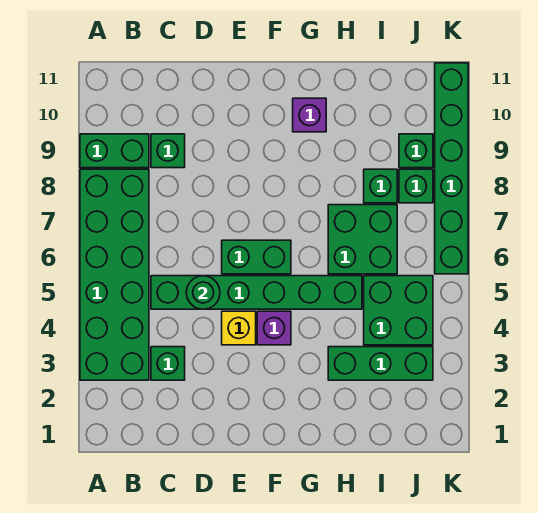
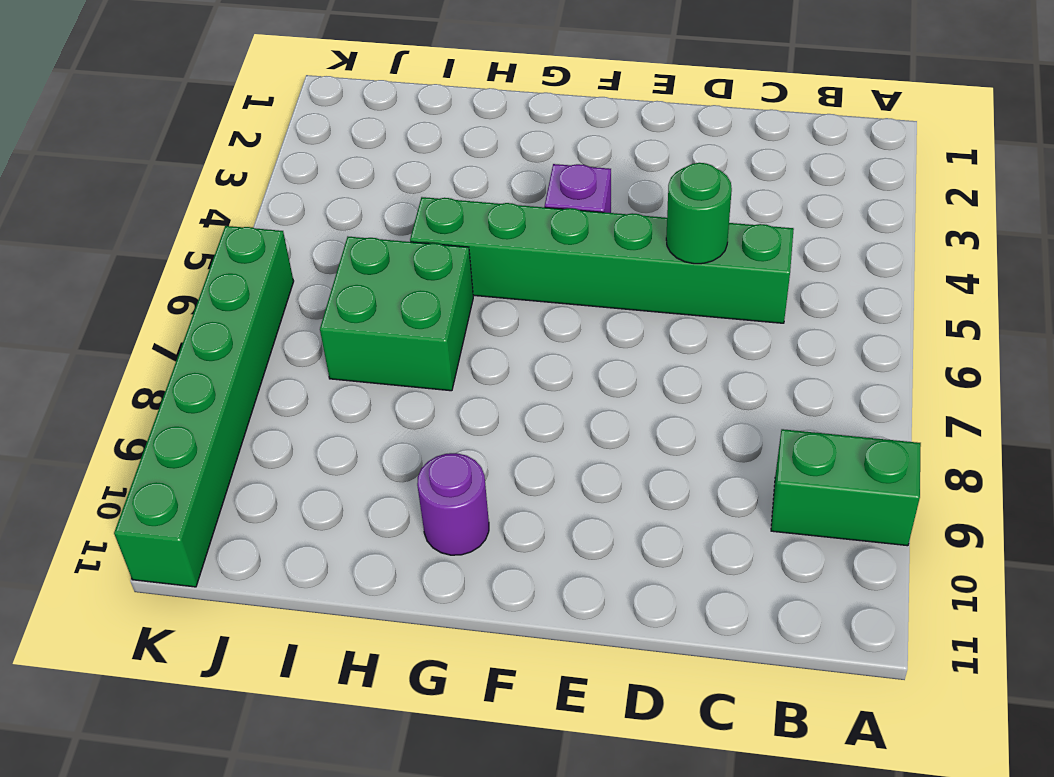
purple round brick G10 level 1 -> purple brick G10 level 1
none -> green brick A3:B8 level 1
none -> green brick C3 level 1
none -> green brick C9 level 1

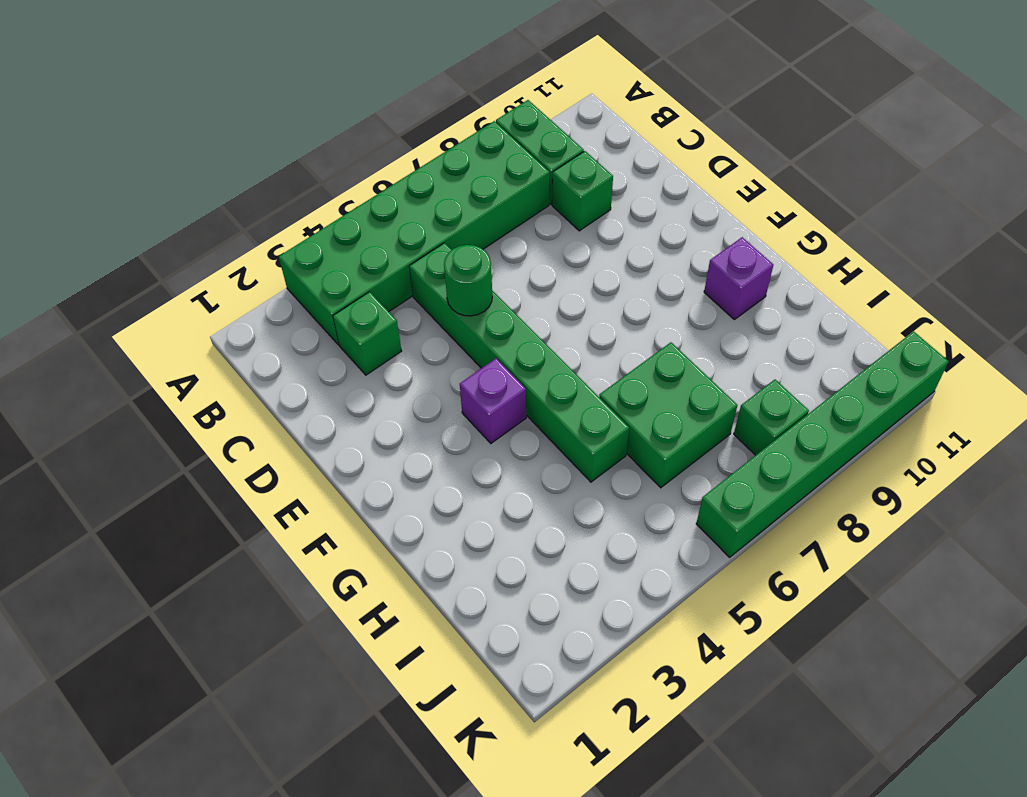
none -> yellow brick E4 level 1
none -> green brick E6:F6 level 1
none -> green brick H3:J3 level 1

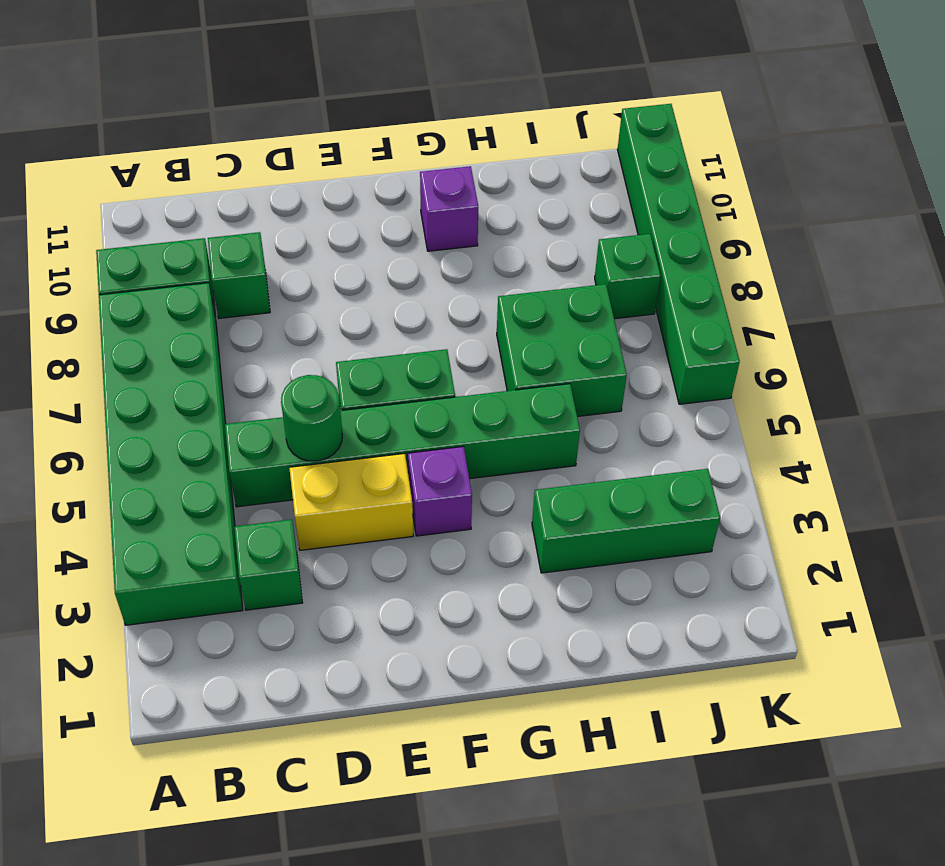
yellow brick D4:E4 level 1 -> yellow brick E4 level 1
none -> green brick I4:J5 level 1
none -> green brick I8 level 1
none -> green brick J9 level 1

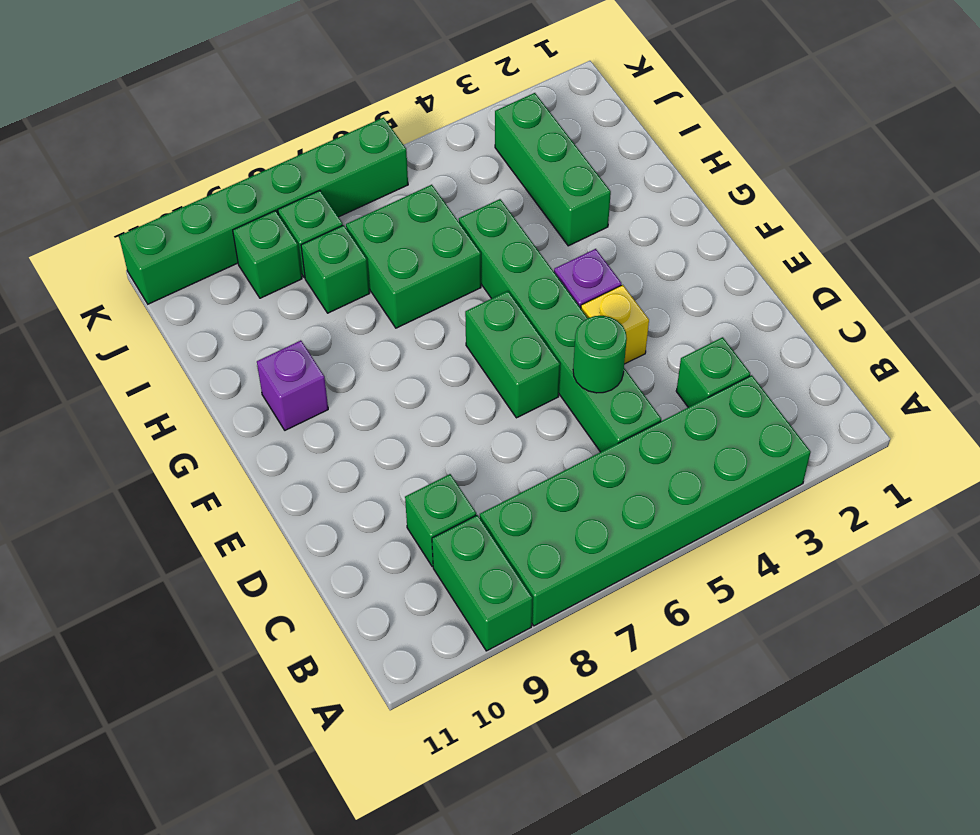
none -> green brick I4:J5 level 1

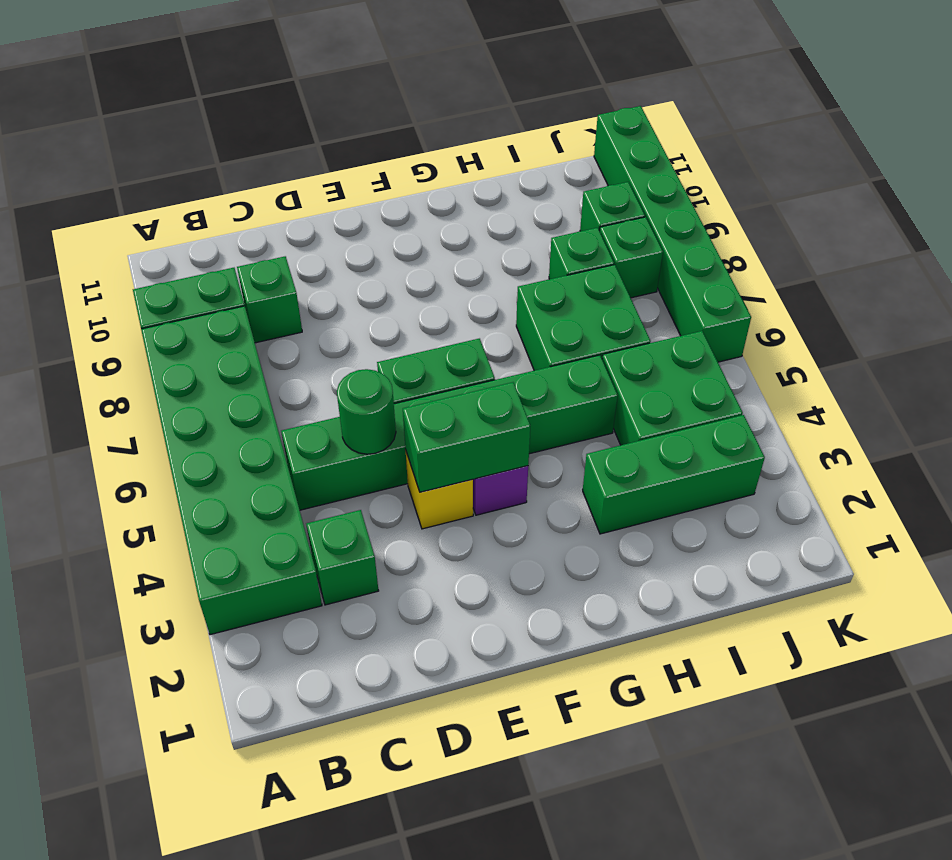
green brick E4:F4 level 2 -> none
none -> purple brick G10 level 1

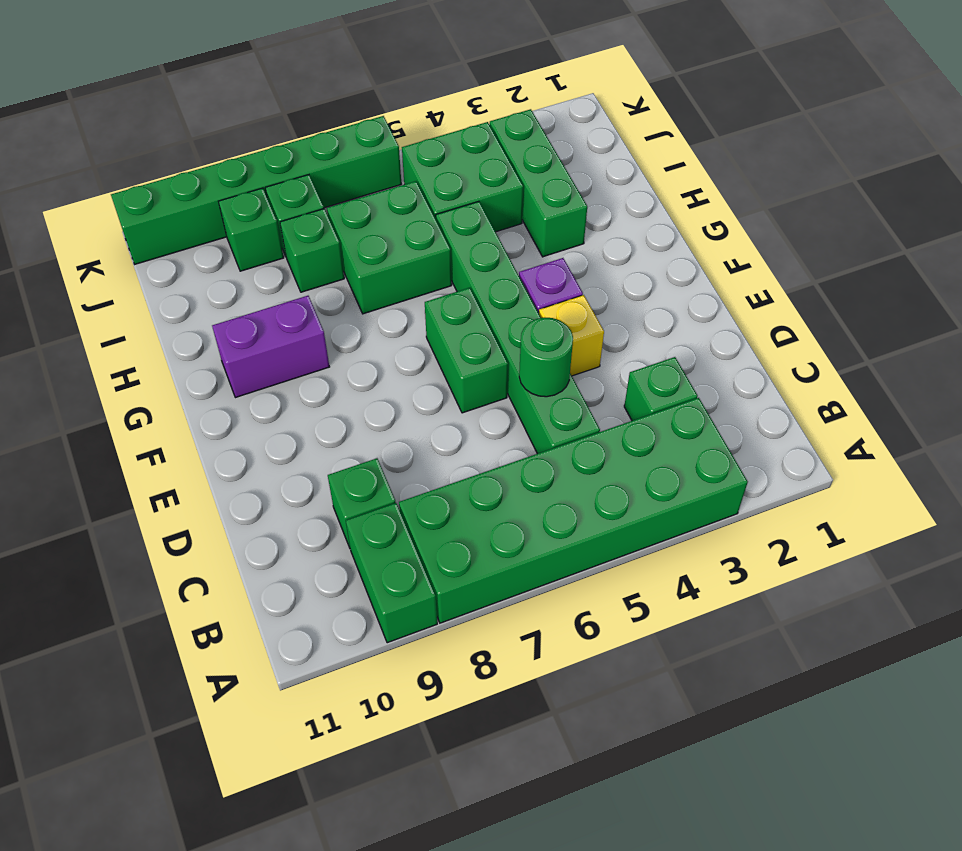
purple brick G9:G10 level 1 -> purple brick G10 level 1

